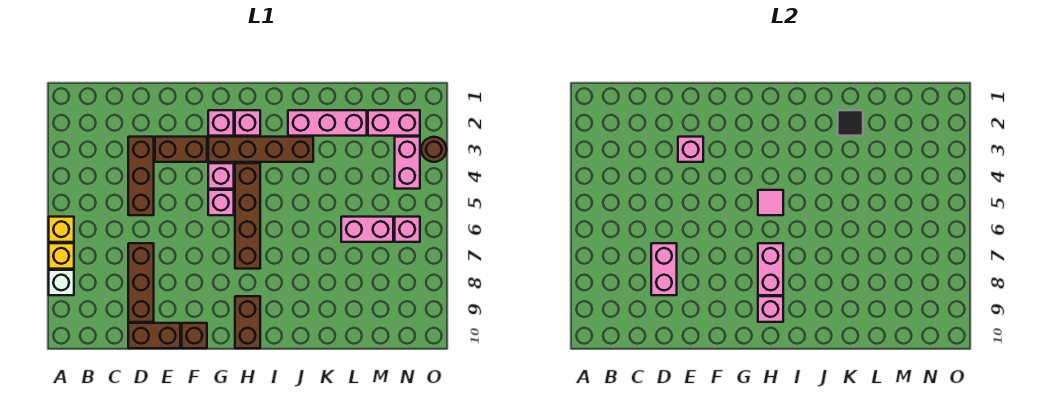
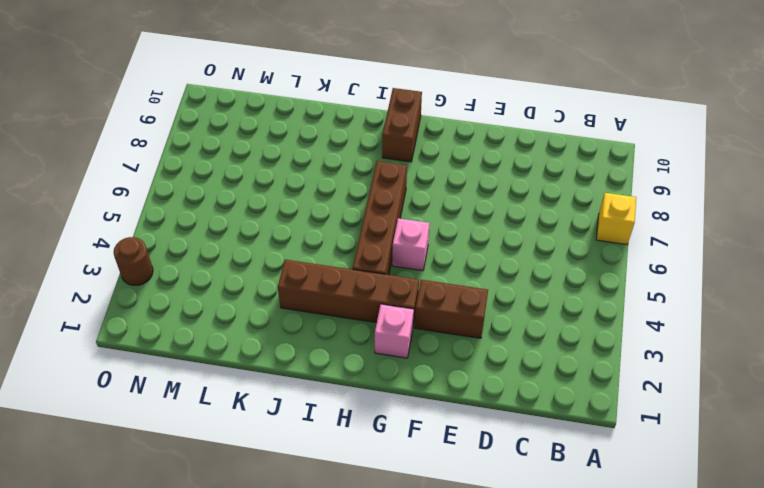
none -> yellow brick A6 level 1
none -> white brick A8 level 1
none -> brown brick D3:D5 level 1

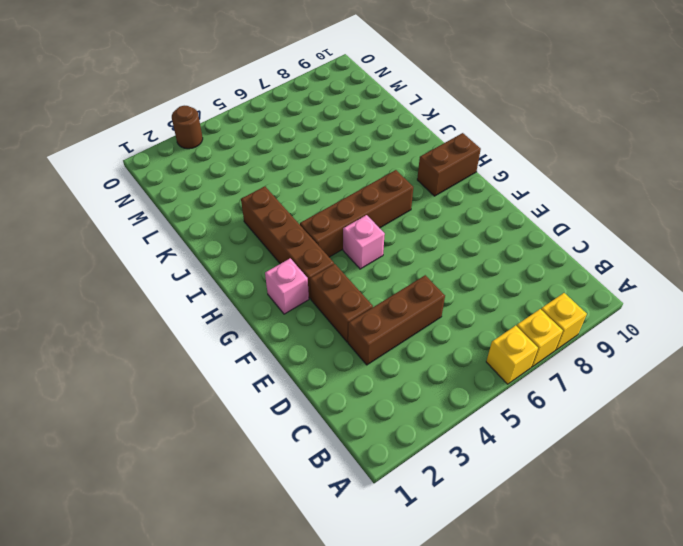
yellow brick A8 level 1 -> white brick A8 level 1
none -> brown brick D7:D9 level 1
none -> brown brick D10:E10 level 1
none -> brown brick F10 level 1

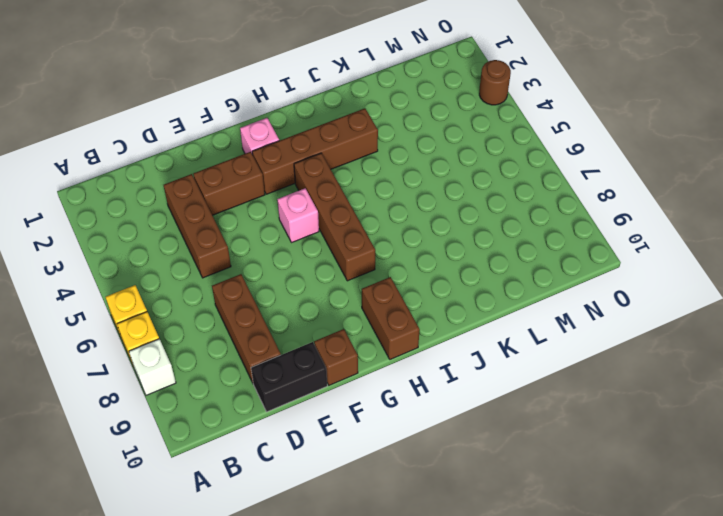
black brick D10:E10 level 1 -> brown brick D10:E10 level 1
none -> pink brick G4 level 1
none -> pink brick H2 level 1
none -> pink brick J2:L2 level 1

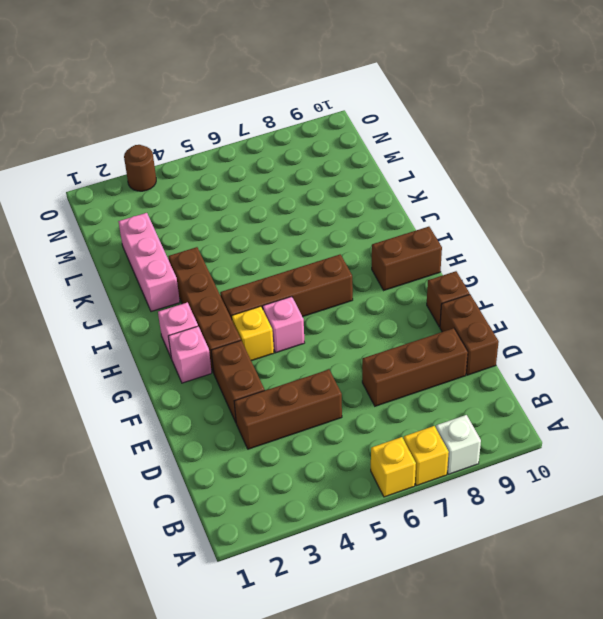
yellow brick G4 level 1 -> pink brick G4 level 1
none -> pink brick L6:M6 level 1
none -> pink brick M2:N2 level 1
none -> pink brick N3:N4 level 1

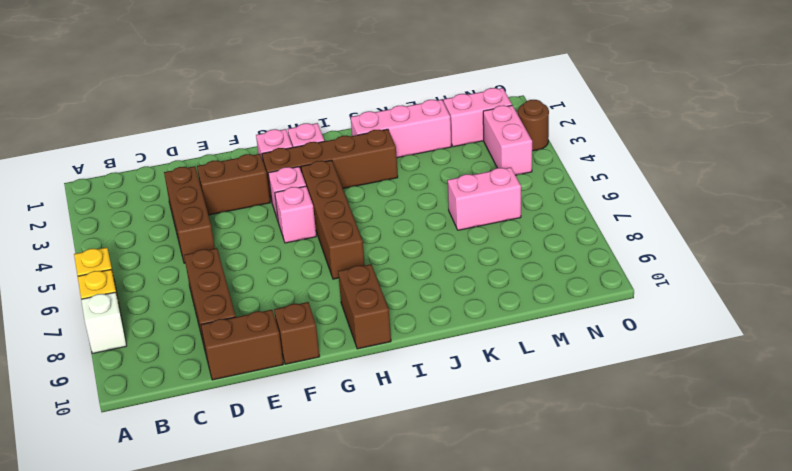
none -> pink brick N6 level 1
none -> pink brick D7:D8 level 2
none -> pink brick E3 level 2

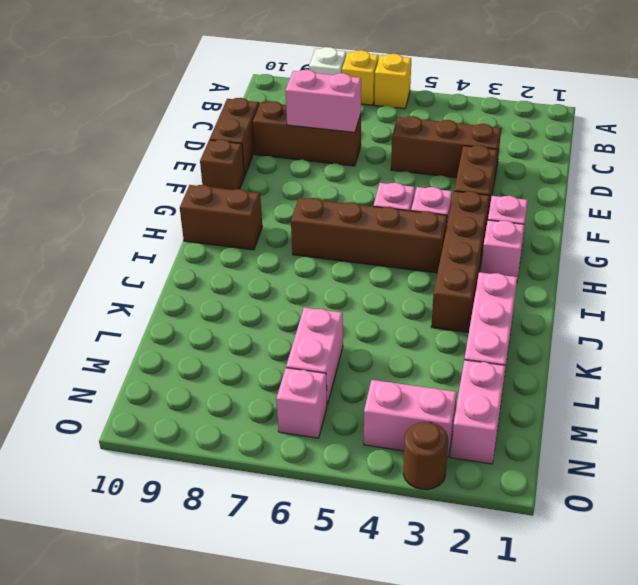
none -> pink brick E3 level 2
none -> pink tile H5 level 2
none -> pink brick H7:H8 level 2

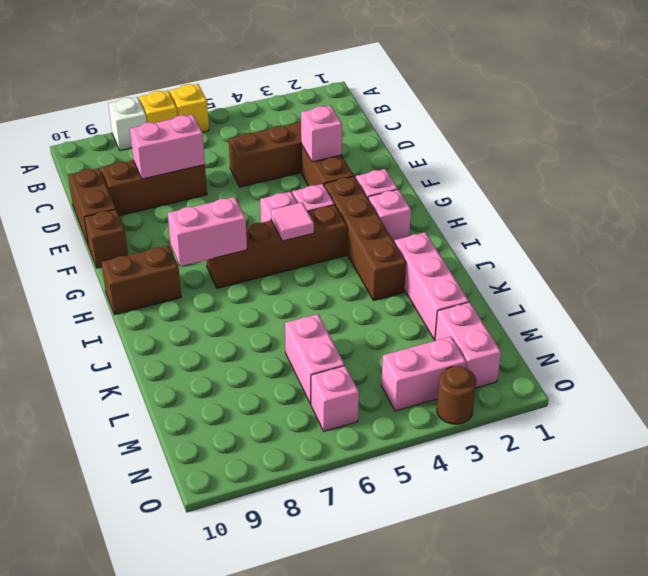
none -> pink brick H9 level 2
none -> black tile K2 level 2

